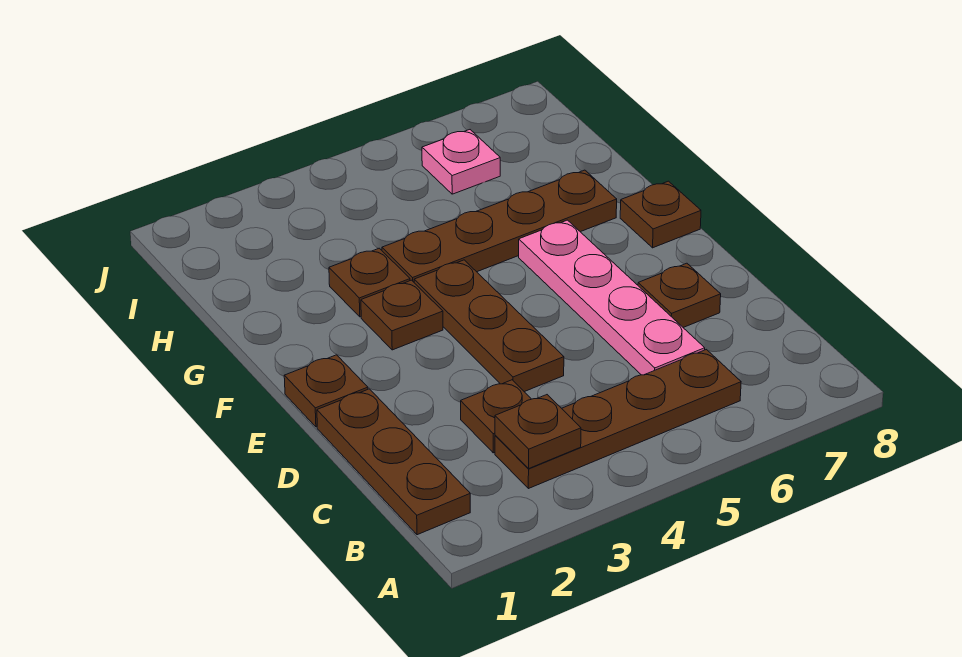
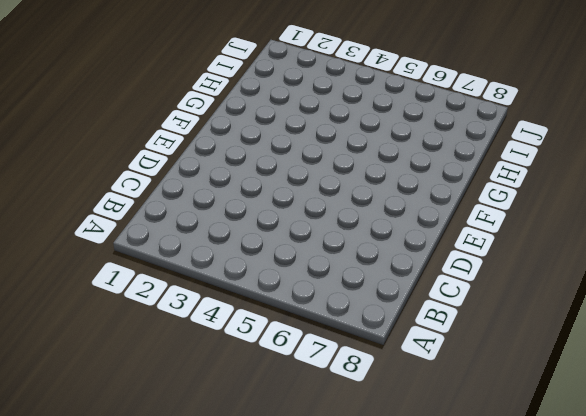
none -> brown plate B1:D1 level 1
none -> brown plate B3:B6 level 1
none -> brown plate C3 level 1

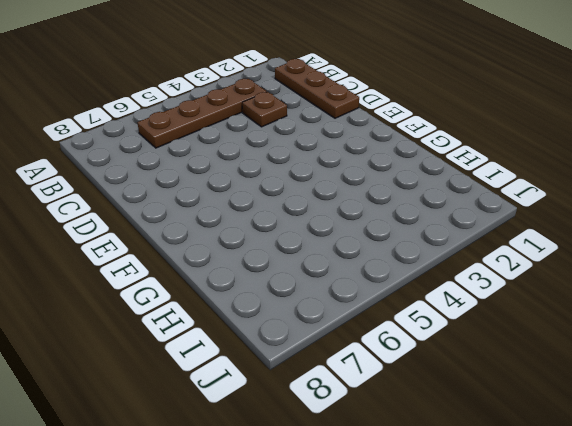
none -> pink plate C6:F6 level 1
none -> brown plate D4:F4 level 1
none -> brown plate D7 level 1

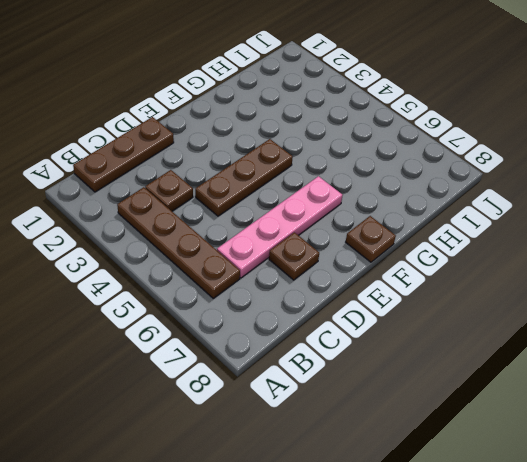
none -> brown plate E1 level 1
none -> brown plate F3 level 1
none -> brown plate G3 level 1

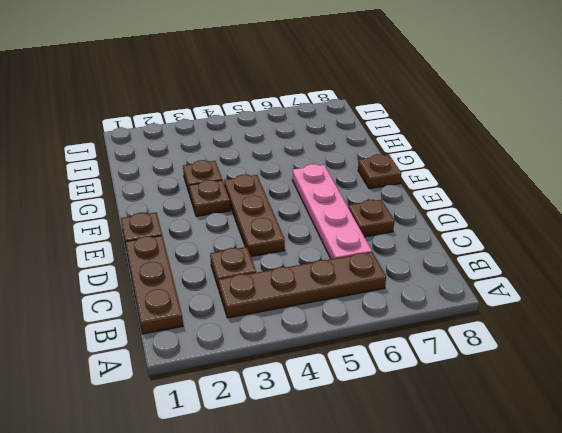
none -> brown plate G4:G7 level 1
none -> pink plate I6 level 1
none -> brown plate B3 level 2

